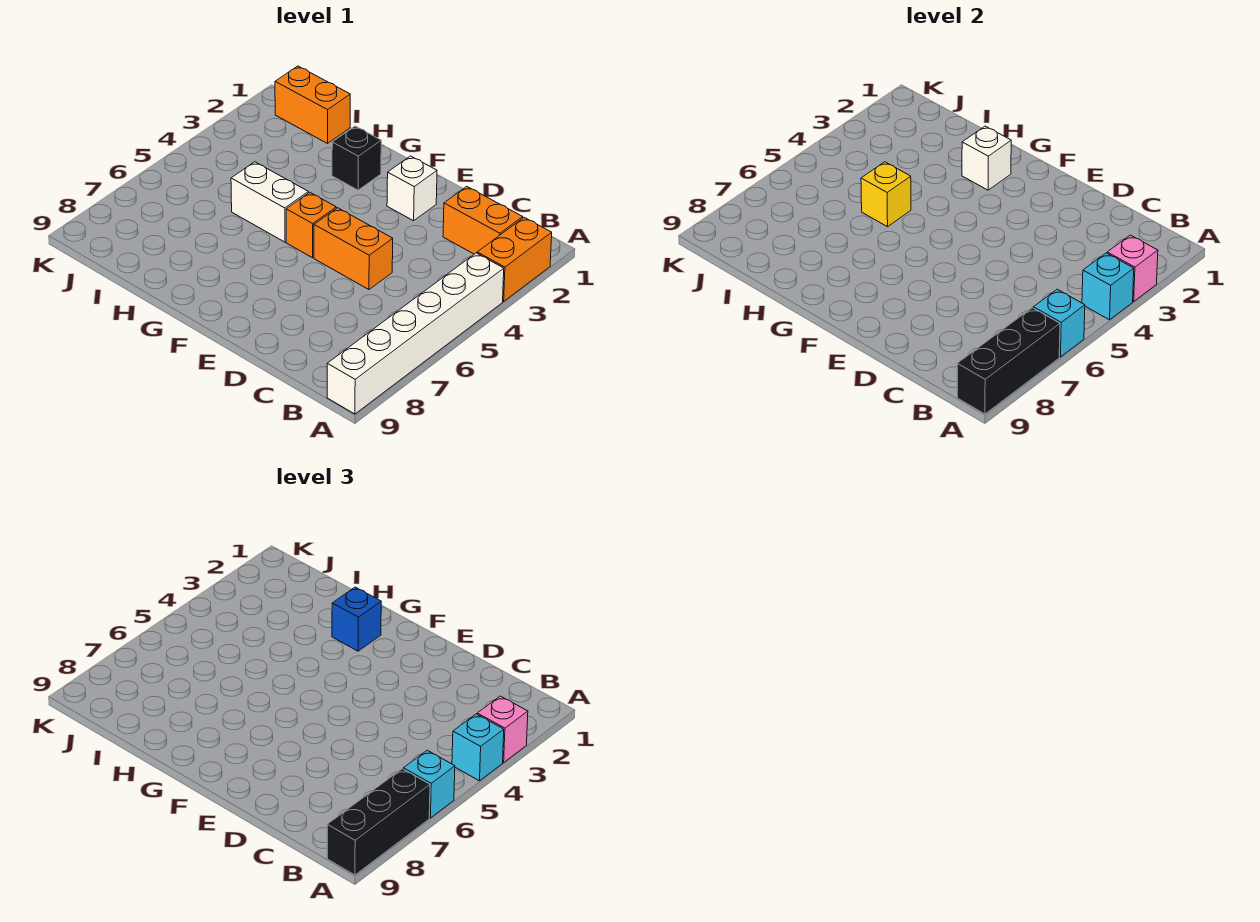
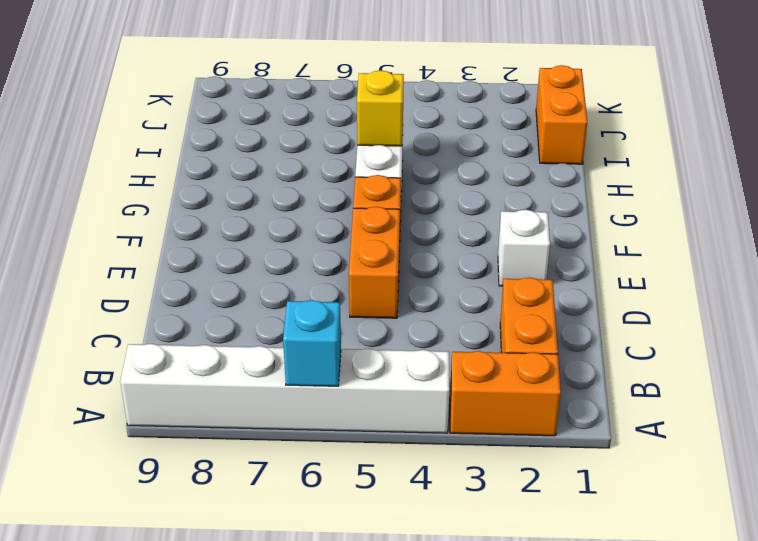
none -> black brick G2 level 1
none -> pink brick A3 level 2
none -> cyan brick A4 level 2

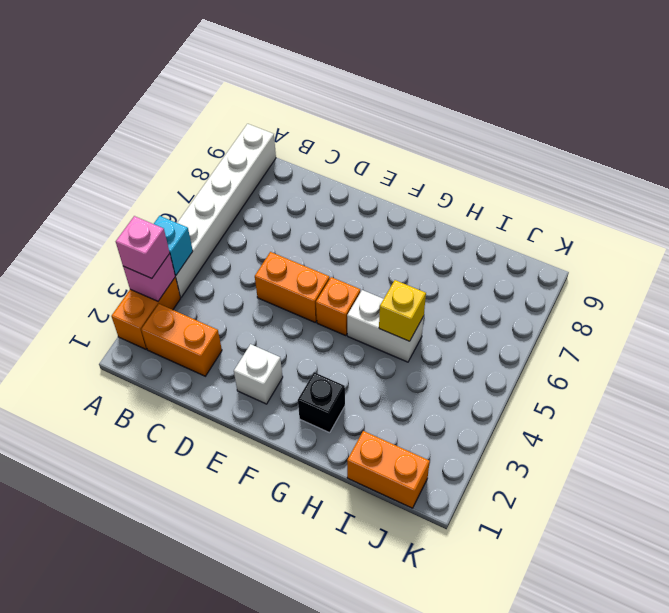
none -> cyan brick A6 level 2
none -> black brick A7:A9 level 2
none -> white brick G2 level 2

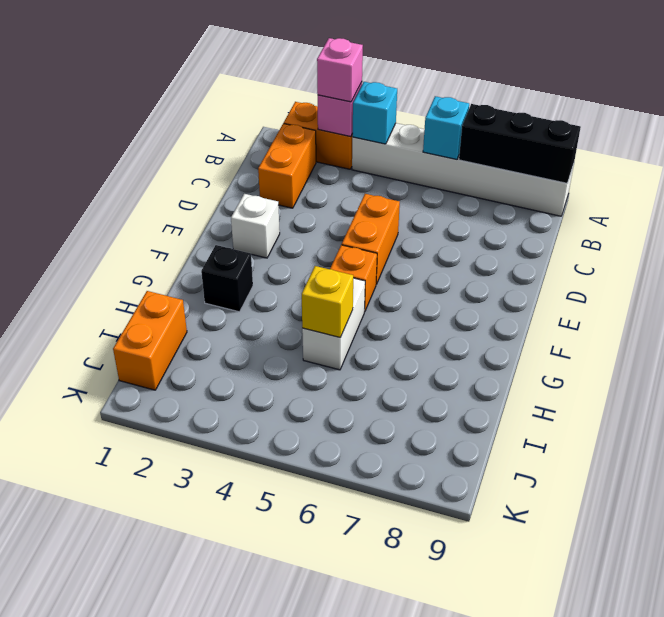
none -> white brick G2 level 2
none -> cyan brick A4 level 3
none -> cyan brick A6 level 3

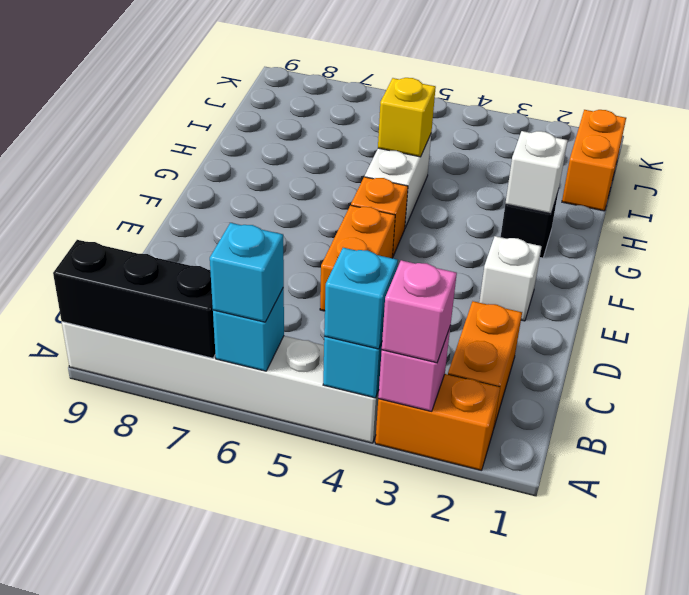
none -> black brick A7:A9 level 3
none -> blue brick G2 level 3

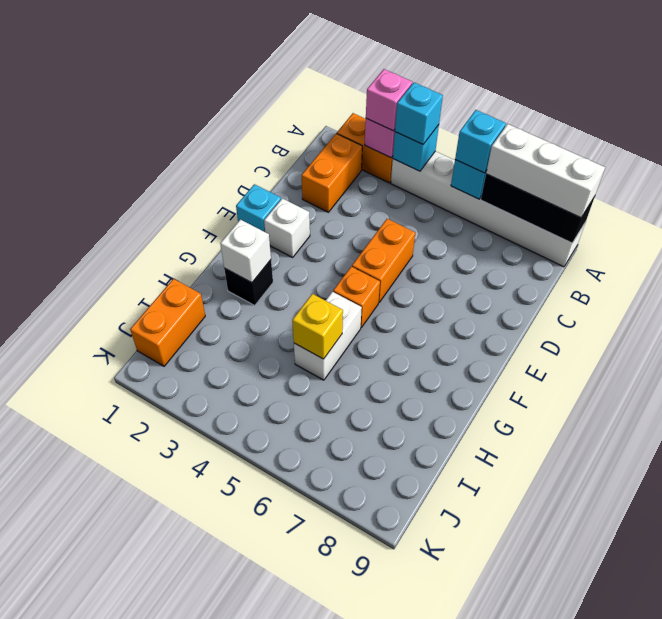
white brick A7:A9 level 3 -> black brick A7:A9 level 3
cyan brick E1 level 1 -> none
none -> blue brick G2 level 3

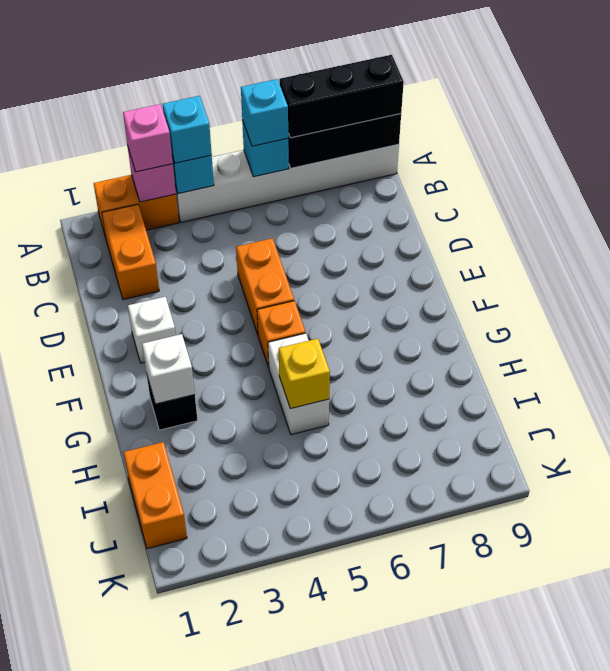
none -> blue brick G2 level 3

